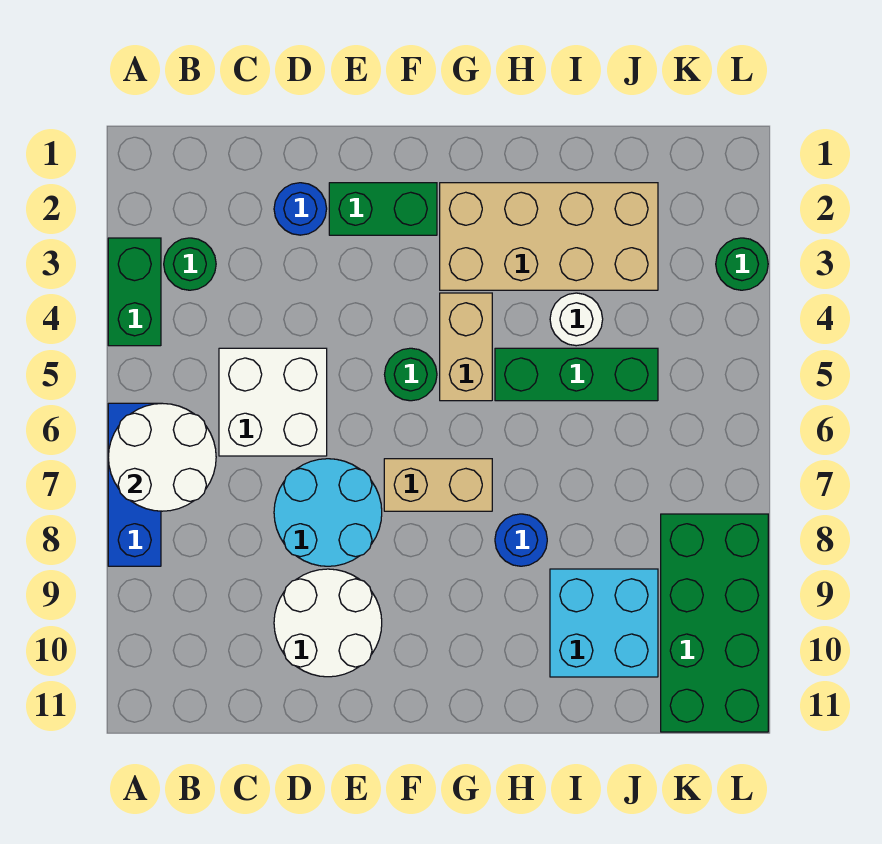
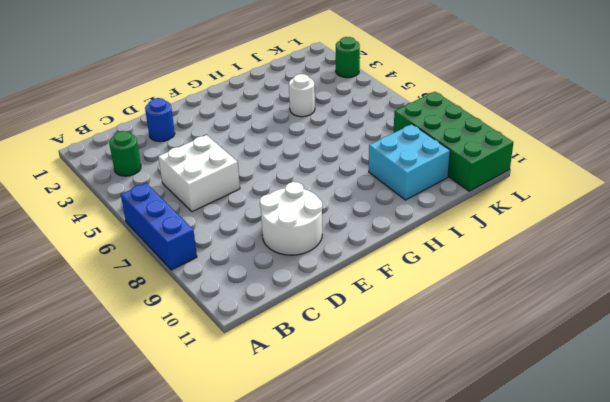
none -> green brick A3:A4 level 1
none -> cyan round brick D7:E8 level 1
none -> green brick E2:F2 level 1

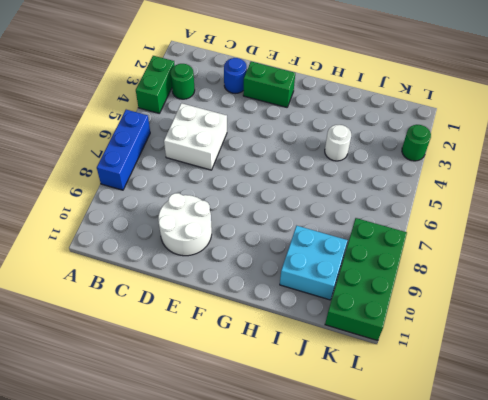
none -> cyan round brick D7:E8 level 1
none -> green round brick F5 level 1
none -> tan brick F7:G7 level 1

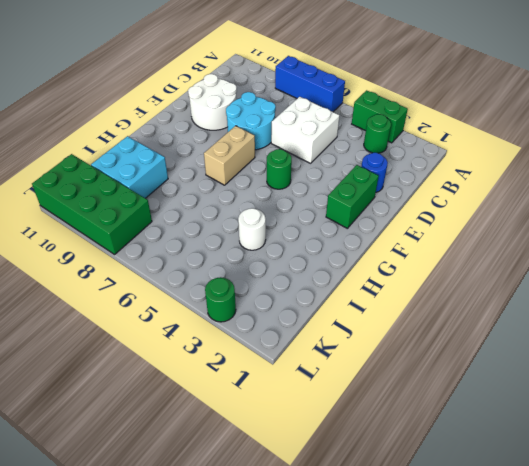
none -> tan brick G2:J3 level 1
none -> tan brick G4:G5 level 1
none -> green brick H5:J5 level 1

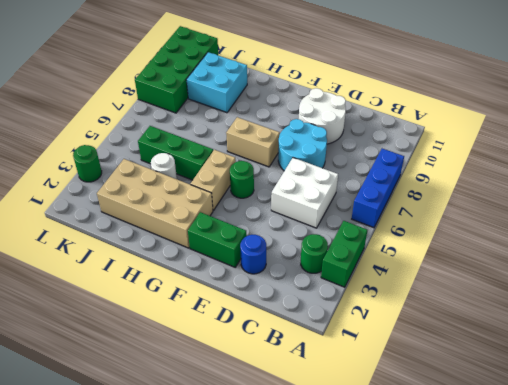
none -> blue round brick H8 level 1
none -> white round brick A6:B7 level 2

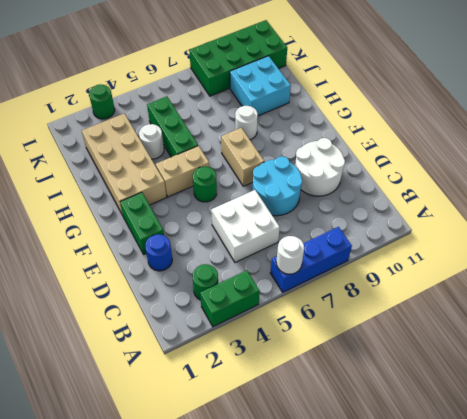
white round brick A6 level 2 -> white round brick A6:B7 level 2
white round brick H8 level 1 -> blue round brick H8 level 1

